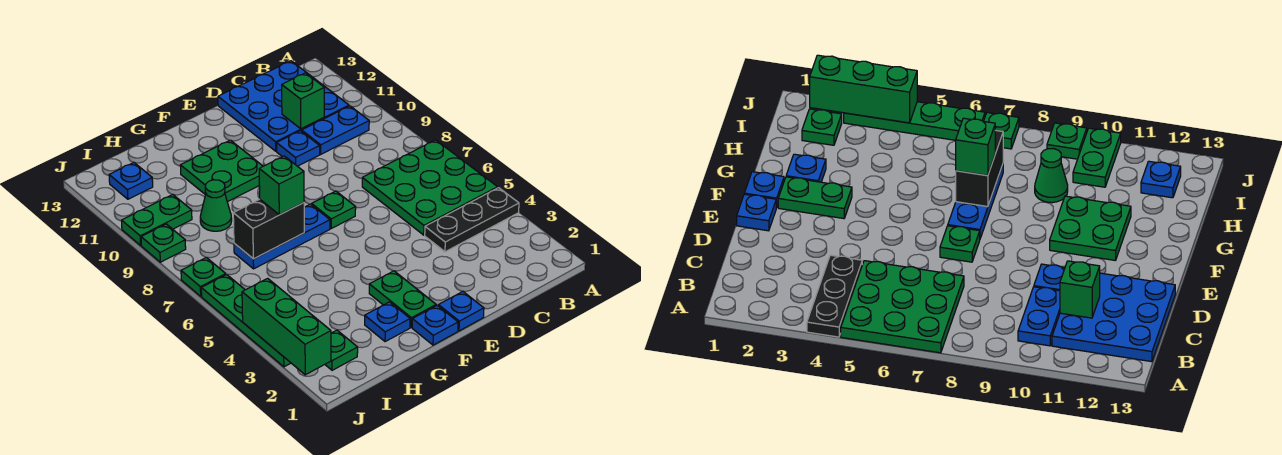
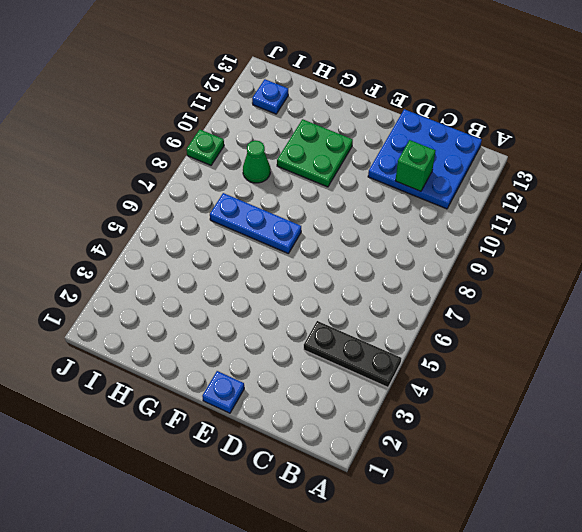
none -> green plate A5:C7 level 1
none -> blue plate B10:C10 level 1
none -> blue plate D10 level 1

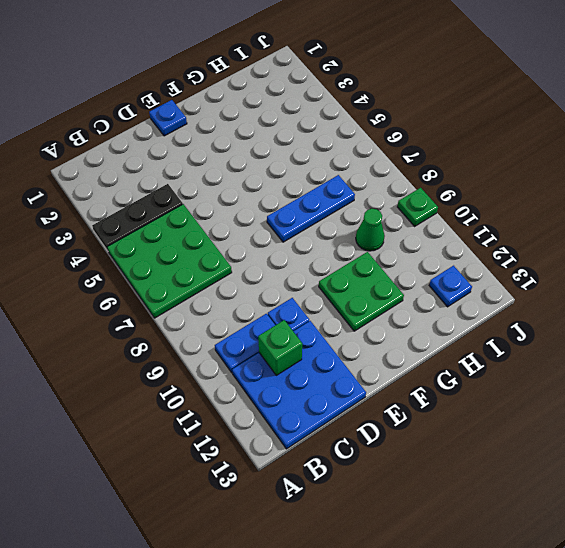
none -> green plate E7 level 1
none -> blue plate F1 level 1
none -> green plate F2:F3 level 1

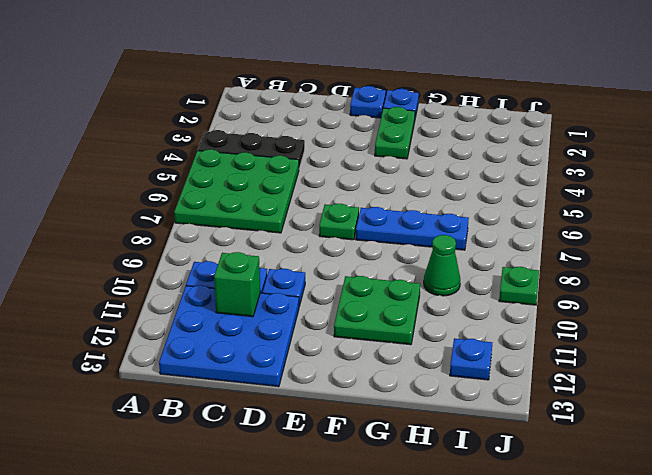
none -> blue plate G2 level 1
none -> green plate I2 level 1
none -> green plate I10:J10 level 1

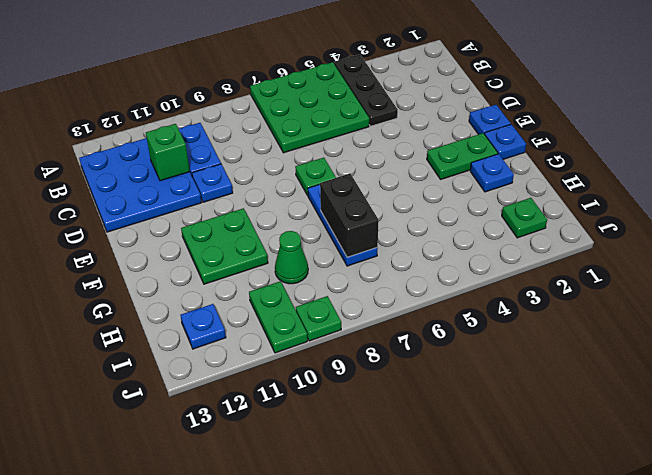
none -> green plate J3:J6 level 1
none -> green plate J7 level 1
none -> green brick J2:J4 level 2

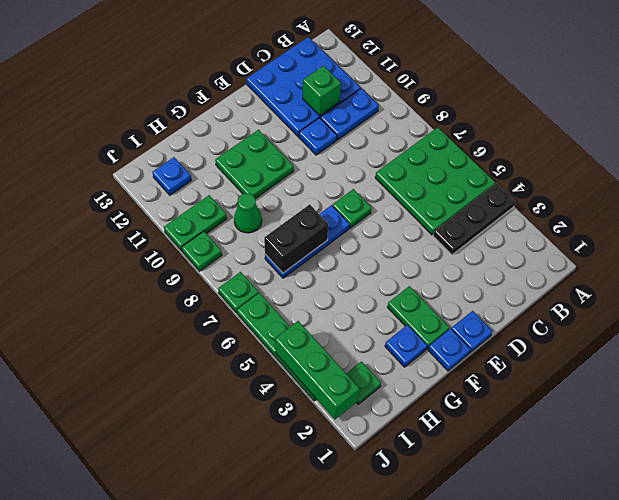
none -> green brick G7 level 3

